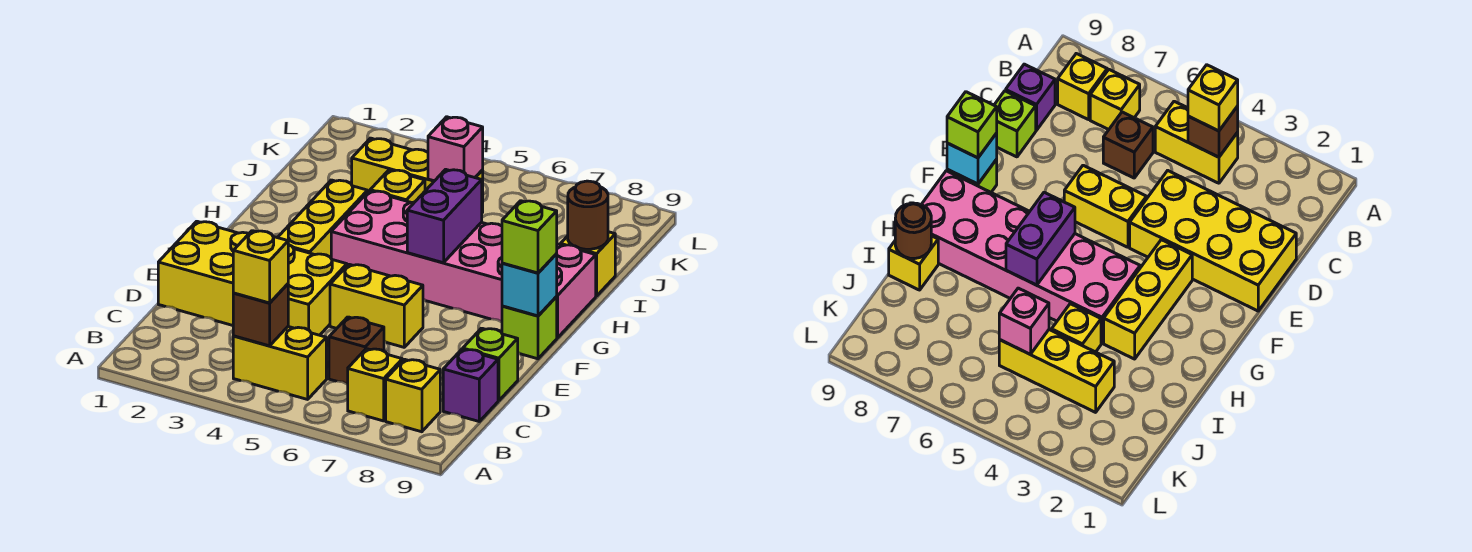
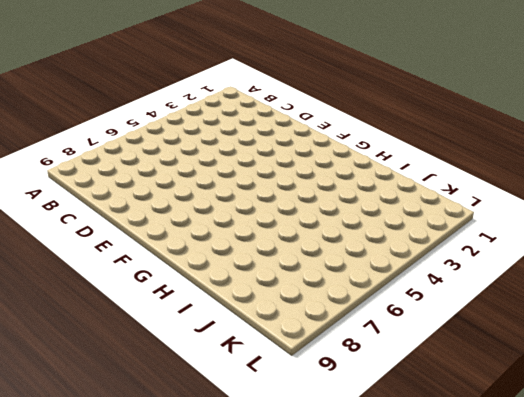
none -> yellow brick B4:B5 level 1
none -> yellow brick B7 level 1
none -> yellow brick B8 level 1

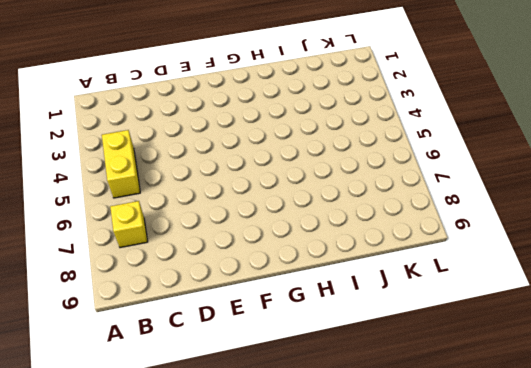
none -> yellow brick B8 level 1
none -> brown brick C6 level 1
none -> purple brick C9 level 1

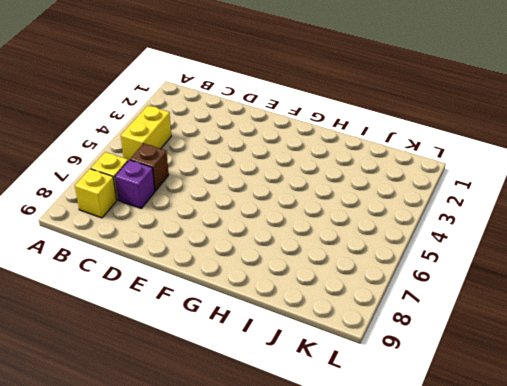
purple brick C7 level 1 -> purple brick C9 level 1
none -> yellow brick D1:E4 level 1
none -> lime brick D9 level 1
none -> yellow brick E5:E6 level 1

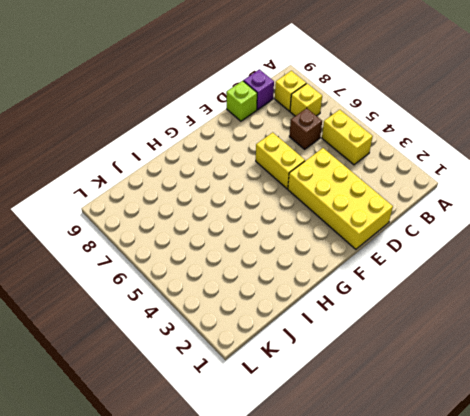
none -> yellow brick F3:H3 level 1
none -> lime brick F9 level 1
none -> pink brick G4:H9 level 1

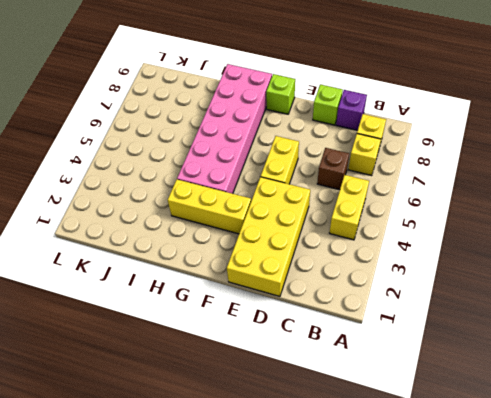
none -> yellow brick I4 level 1
none -> yellow brick I9 level 1
none -> yellow brick J3:J5 level 1

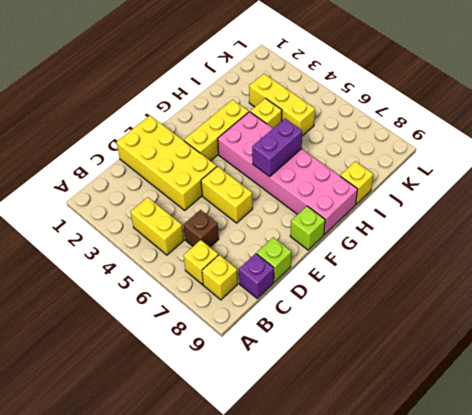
none -> brown brick B4 level 2
none -> cyan brick F9 level 2
none -> brown round brick I9 level 2

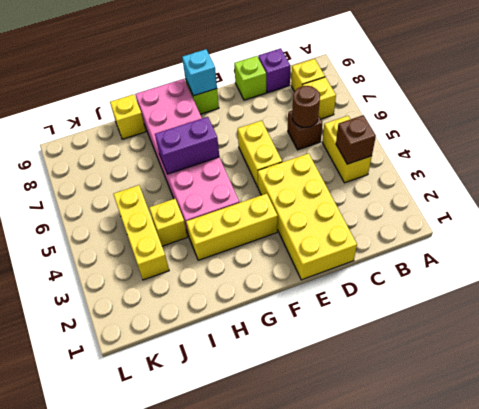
brown round brick C6 level 2 -> brown round brick I9 level 2
none -> pink brick J5 level 2
none -> yellow brick B4 level 3
none -> lime brick F9 level 3

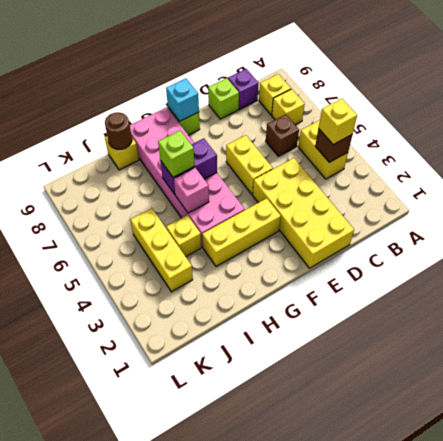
pink brick H5 level 2 -> pink brick J5 level 2
lime brick H6 level 3 -> lime brick F9 level 3

